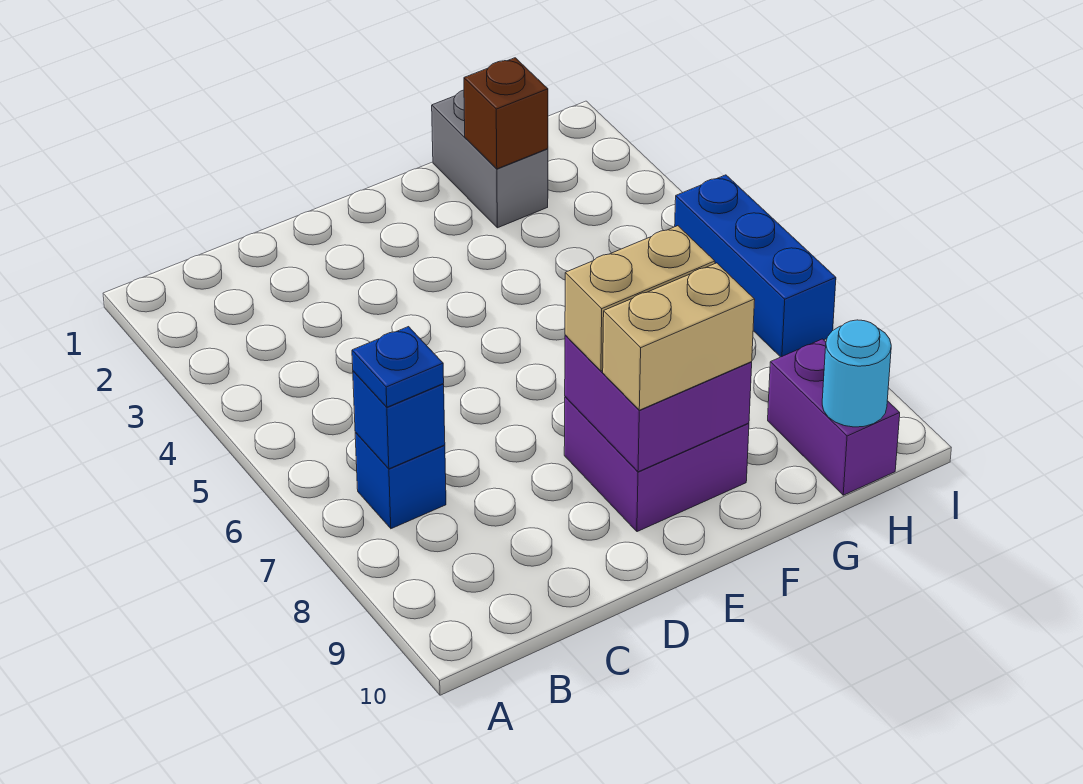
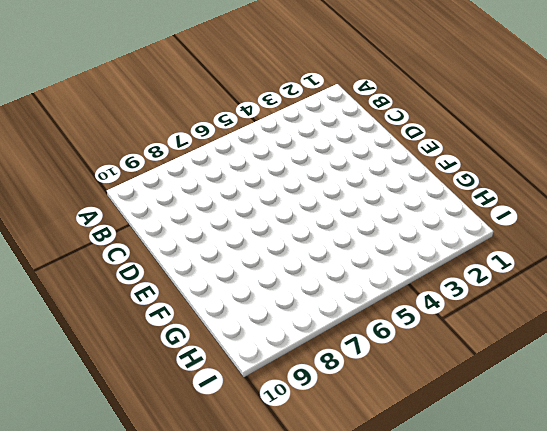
none -> blue brick B7 level 1
none -> purple brick E8:F9 level 1
none -> grey brick G1:G2 level 1

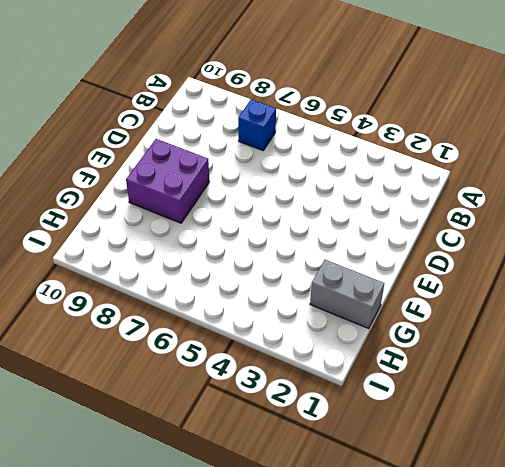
none -> purple brick H9:H10 level 1
none -> blue brick I5:I7 level 1
none -> blue brick B7 level 2

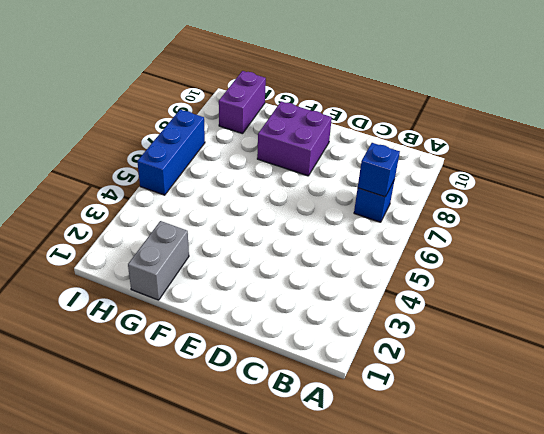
none -> purple brick E8:F9 level 2
none -> brown brick G2 level 2
none -> cyan round brick H10 level 2

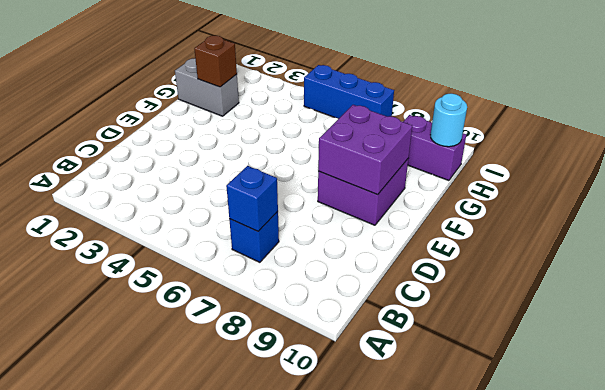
none -> blue plate B7 level 3
none -> tan brick E8:F8 level 3
none -> tan brick E9:F9 level 3

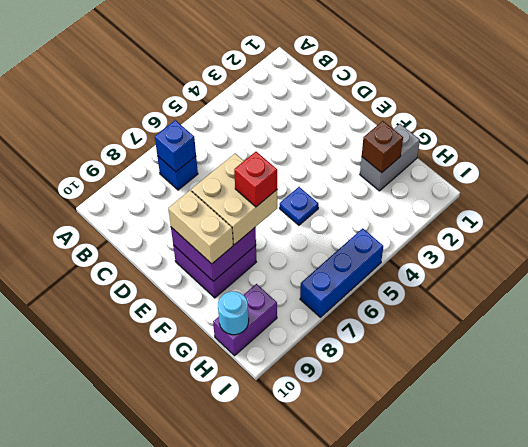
tan brick E7:F8 level 3 -> tan brick E8:F8 level 3
blue plate F5 level 1 -> blue plate B7 level 3
red brick F7 level 4 -> none

